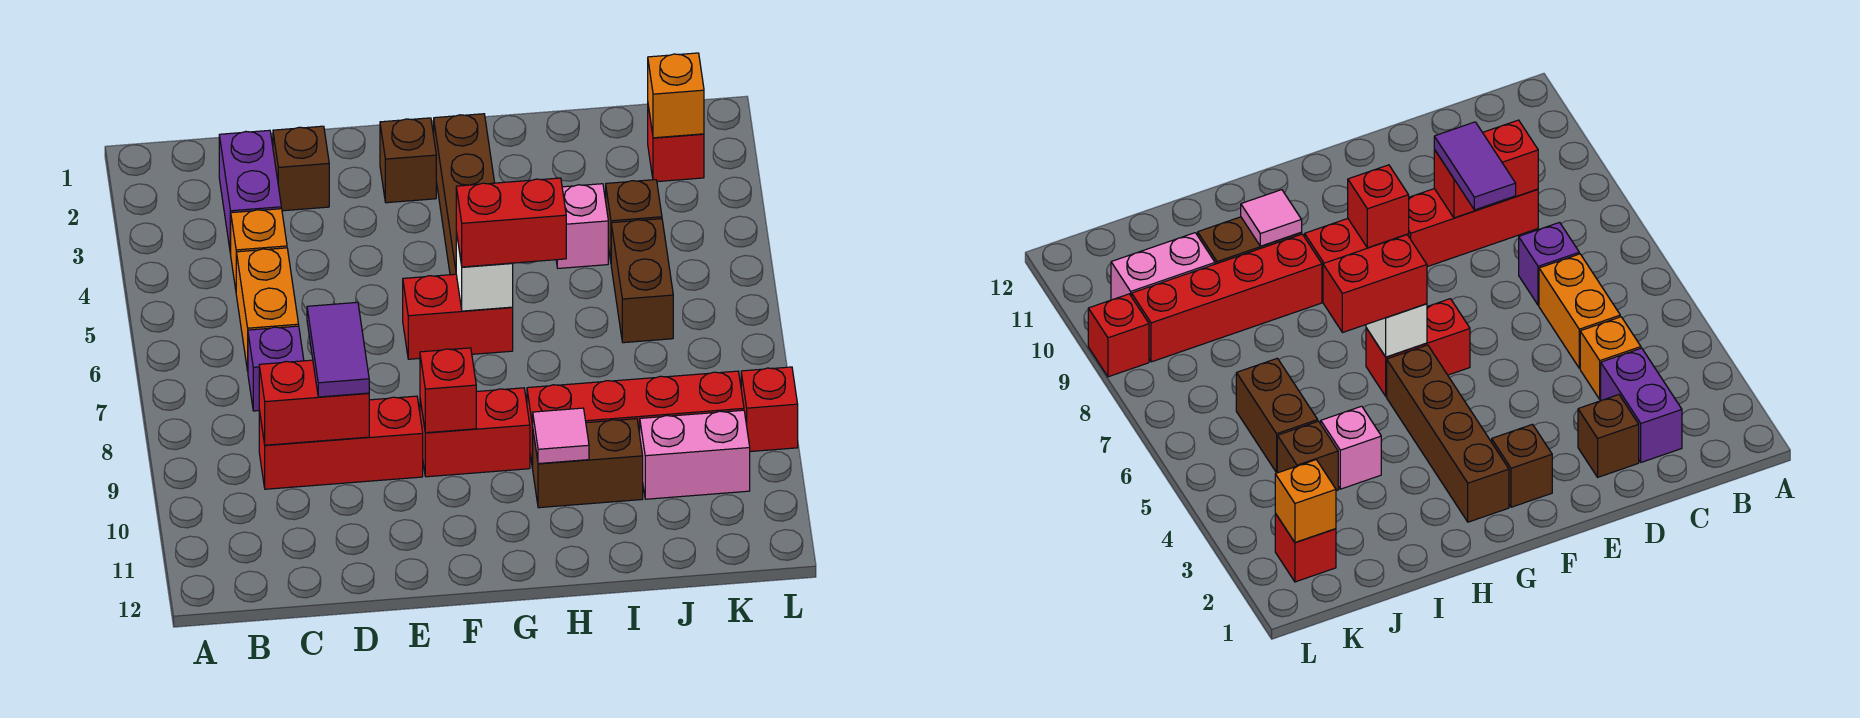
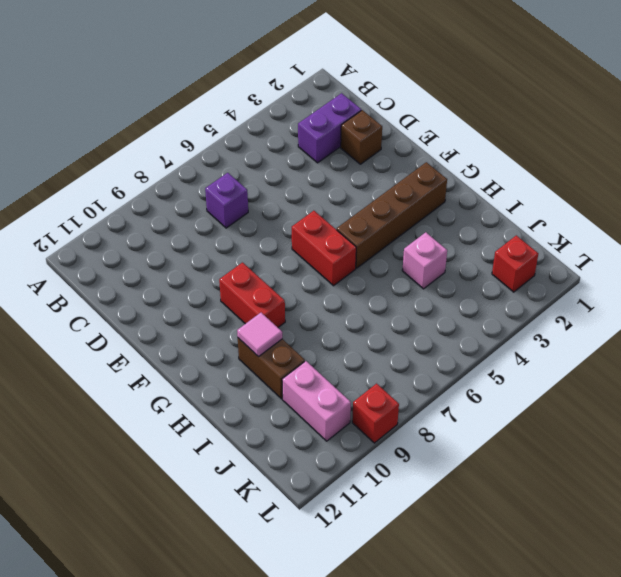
none -> orange brick C4 level 1
none -> orange brick C5:C6 level 1
none -> red brick C9:E9 level 1

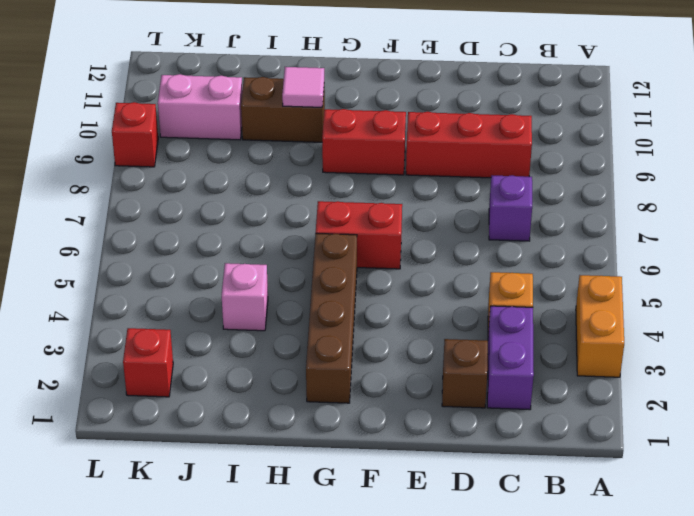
orange brick A3:A4 level 1 -> orange brick C5:C6 level 1
none -> brown brick F2 level 1
none -> red brick H9:K9 level 1
none -> brown brick J4 level 1

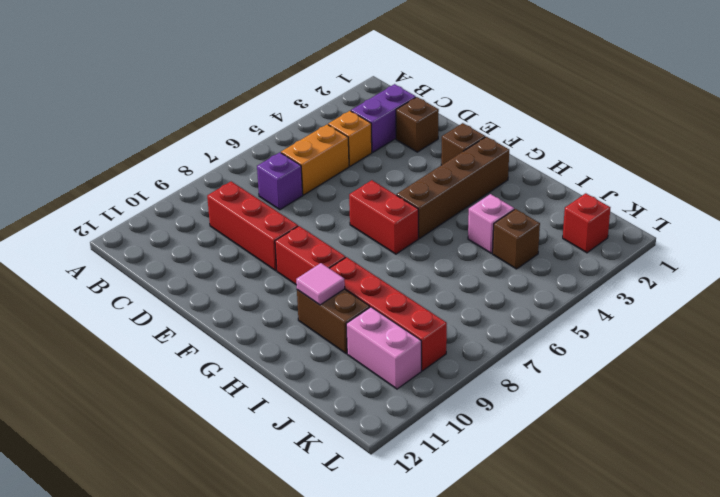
none -> brown brick J5:J6 level 1
none -> red brick L9 level 1
none -> red brick C9:D9 level 2

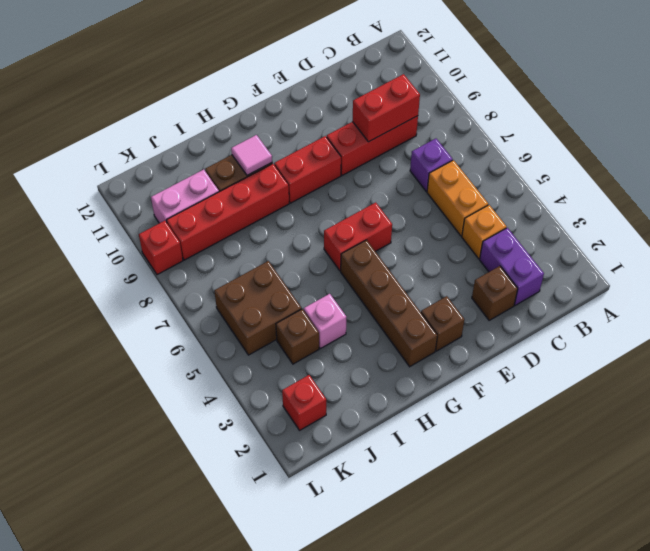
brown brick J5:K6 level 1 -> brown brick J5:J6 level 1
none -> red brick F9 level 2
none -> white brick G6 level 2
none -> orange brick K2 level 2

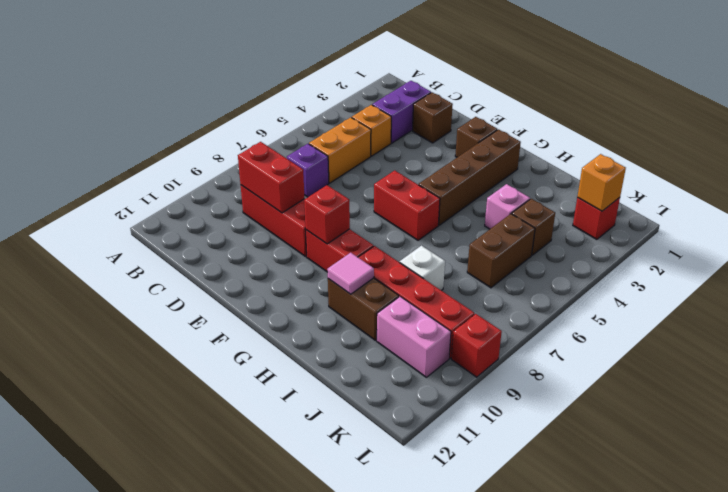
white brick I8 level 1 -> white brick G6 level 2
none -> purple tile D8:D9 level 3
none -> red brick G6:H6 level 3

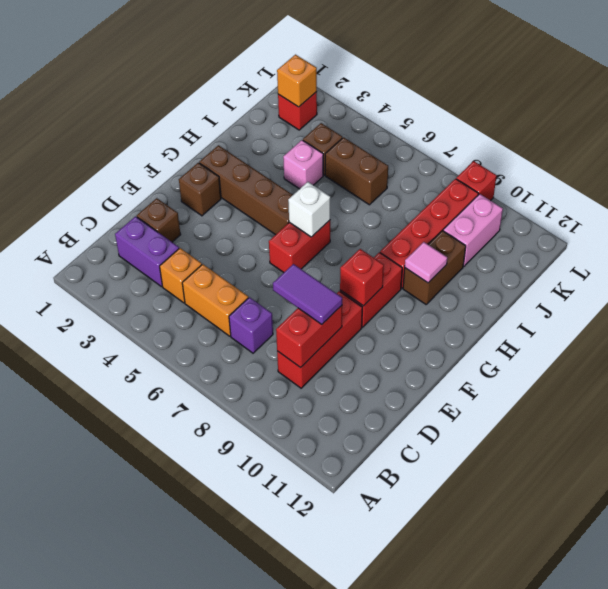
none -> red brick G6:H6 level 3

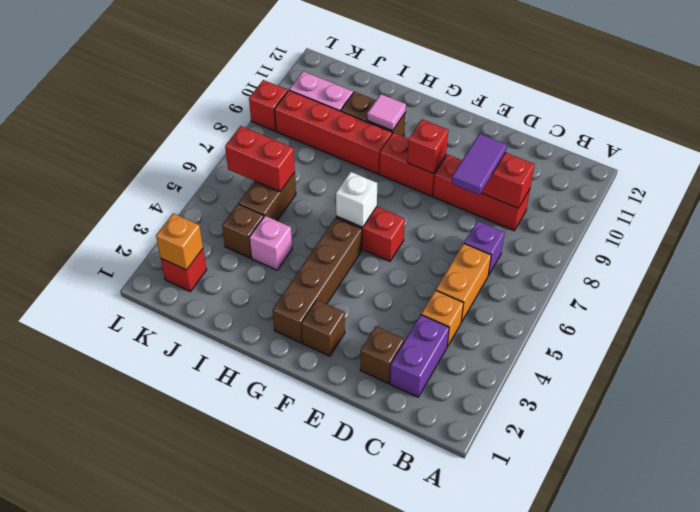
red brick J6:K6 level 2 -> red brick G6:H6 level 3

